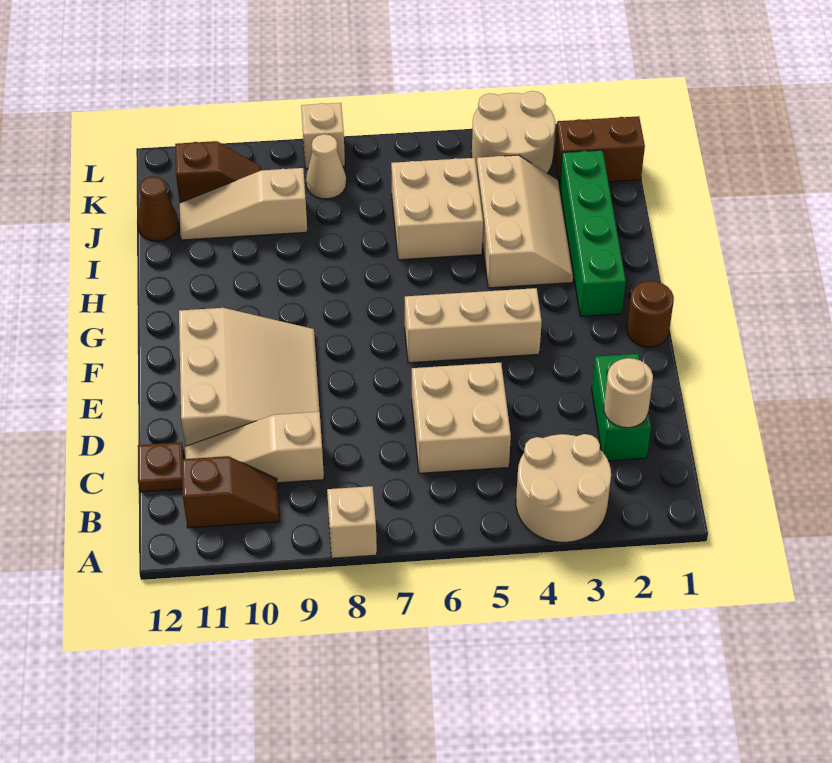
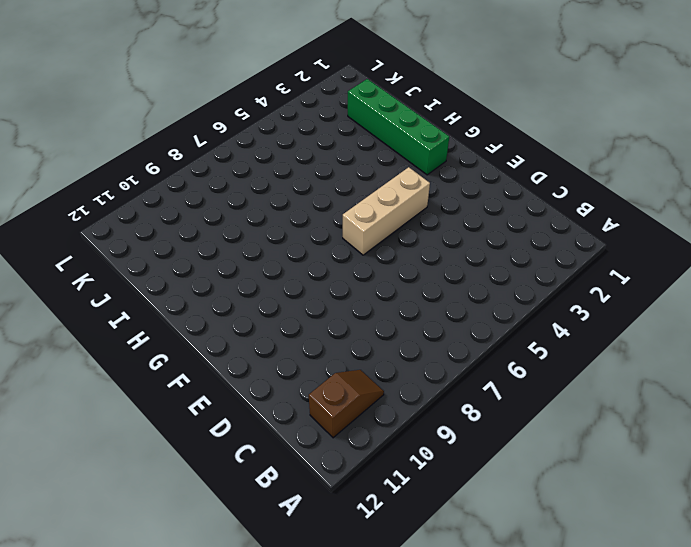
none -> tan round brick A3:B4 level 1
none -> tan brick A8 level 1
none -> green brick C2:D2 level 1

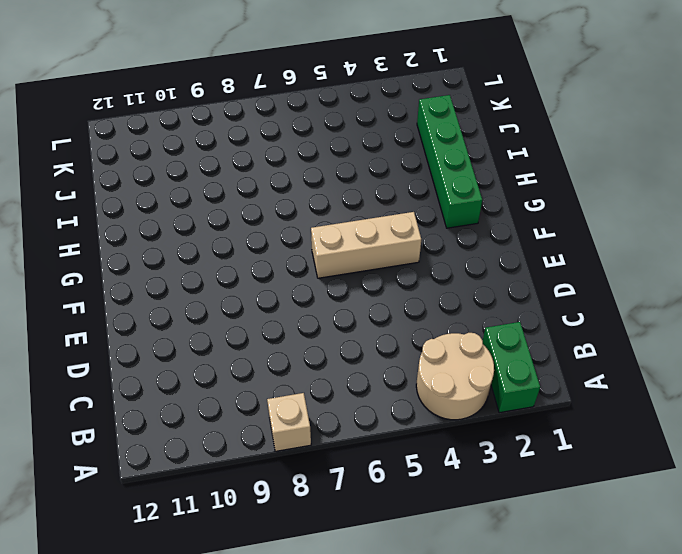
green brick A2:B2 level 1 -> green brick C2:D2 level 1
none -> brown slope B10:B11 level 1 top 11
none -> tan brick C5:D6 level 1
none -> tan slope C9:C11 level 1 top 9

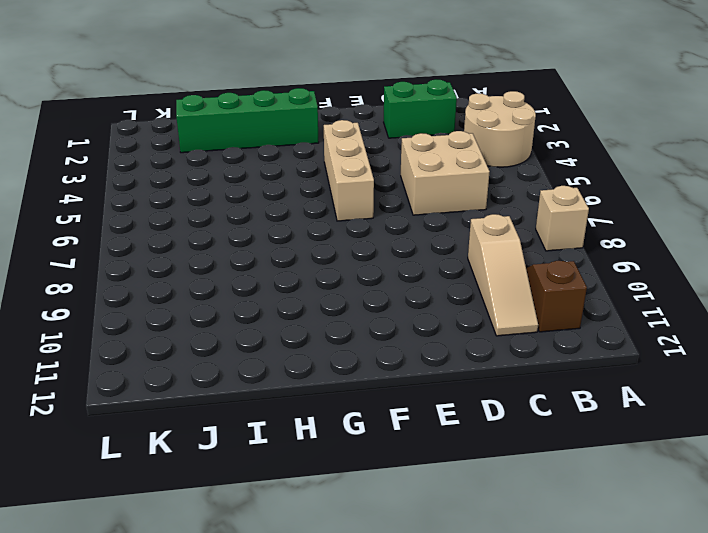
none -> brown plate C12 level 1
none -> tan slope D9:F11 level 1 top 11
none -> brown round brick F1 level 1

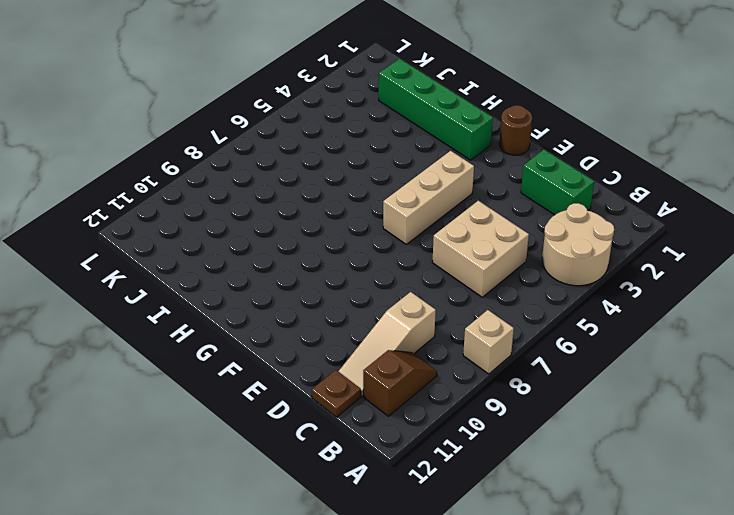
none -> tan slope D9:F11 level 1 top 11
none -> tan slope H3:J4 level 1 top 4
none -> tan brick I5:J6 level 1

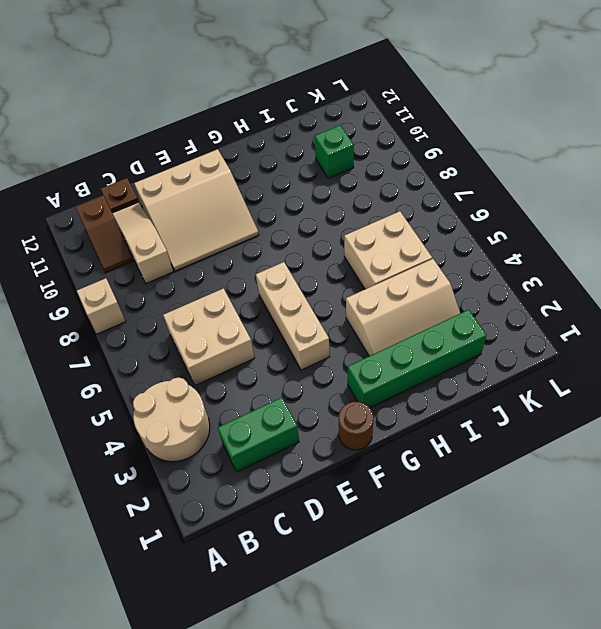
green brick J10 level 1 -> tan slope J9:J11 level 1 top 9
none -> brown cone J12 level 1
none -> brown brick K1:K2 level 1
none -> tan round brick K3:L4 level 1

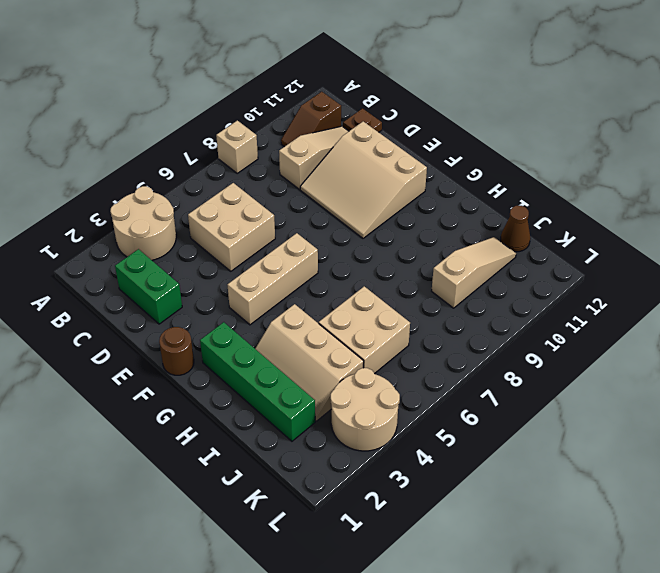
none -> brown brick K1:K2 level 1
none -> tan cone K8 level 1
none -> brown slope K10:K11 level 1 top 11

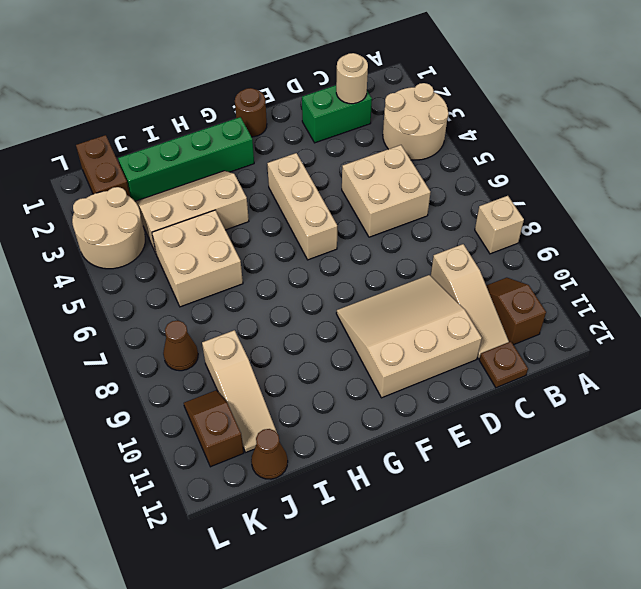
brown cone K8 level 1 -> tan cone K8 level 1
none -> tan brick L8 level 1

